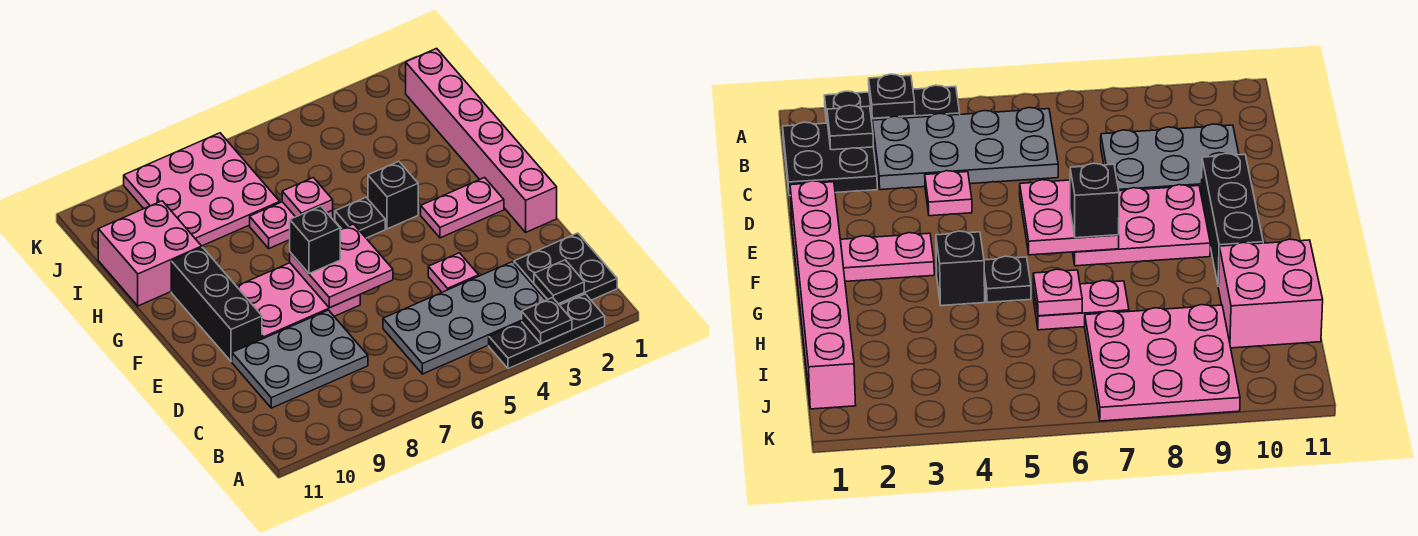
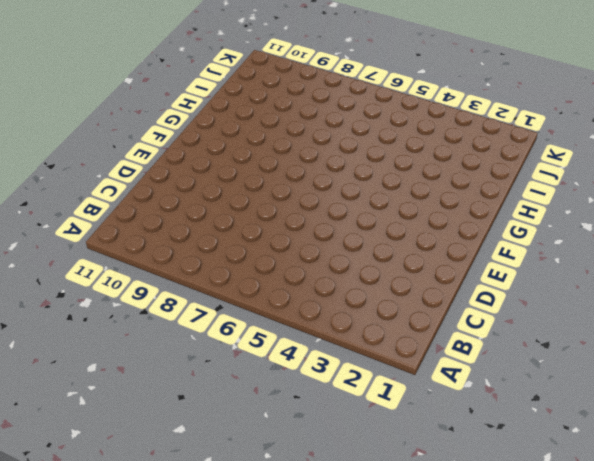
none -> black plate A2:A4 level 1
none -> black plate B1:C2 level 1
none -> grey plate B3:C6 level 1

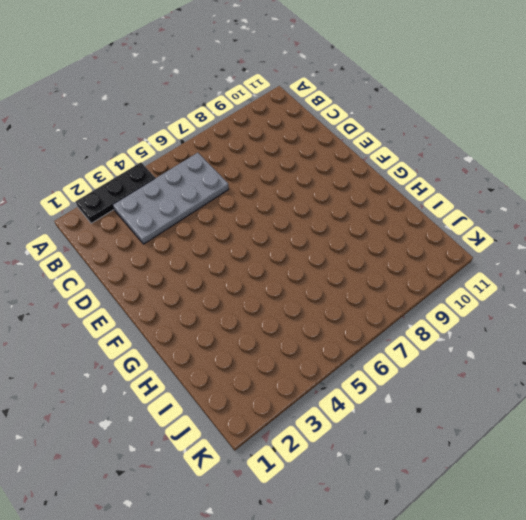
none -> black plate B1:C2 level 1
none -> grey plate C8:D10 level 1
none -> pink plate D4 level 1

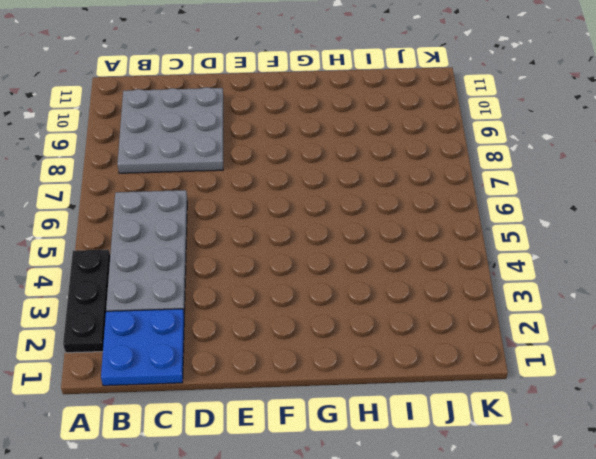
blue plate B1:C2 level 1 -> black plate B1:C2 level 1
grey plate B8:D10 level 1 -> grey plate C8:D10 level 1
none -> pink plate D4 level 1
none -> pink brick E1:J1 level 1
none -> pink plate E7:F9 level 1

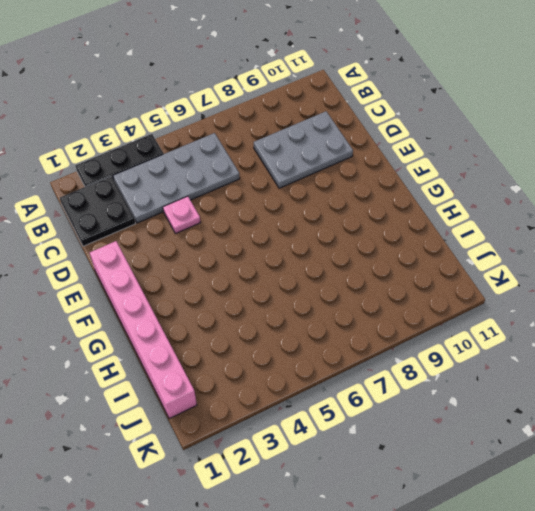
none -> pink plate E7:F9 level 1
none -> black brick E10:G10 level 1
none -> pink plate F2:F3 level 1

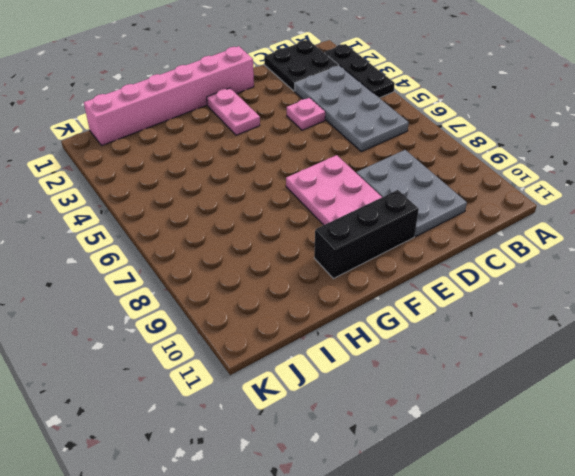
none -> black brick G4 level 1
none -> black plate G5 level 1
none -> pink plate H6:H7 level 1

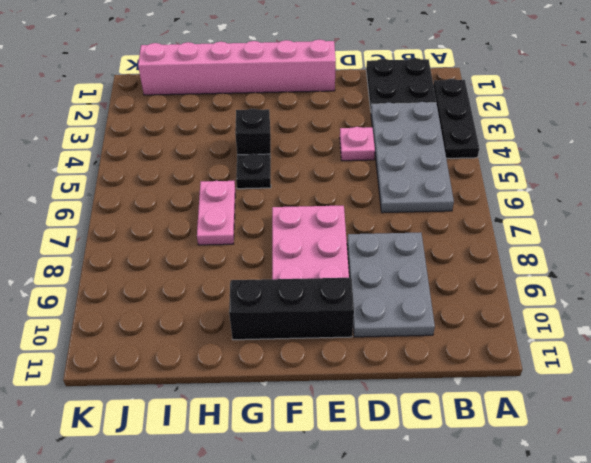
none -> pink plate F2:F3 level 1
none -> pink brick H10:I11 level 1
none -> pink plate I7:K9 level 1

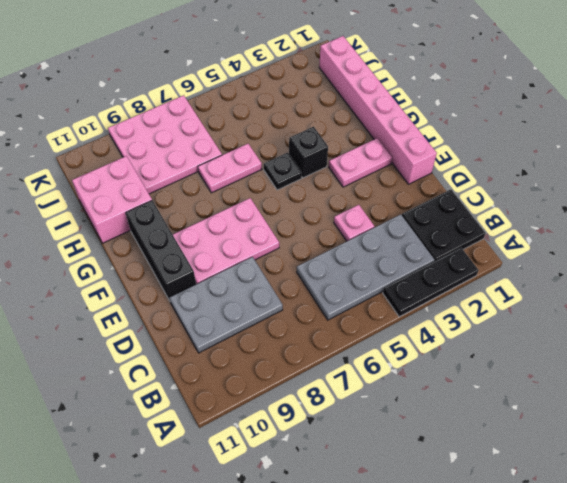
none -> black plate A3 level 2
none -> black plate B2 level 2
none -> pink plate E6:F7 level 2

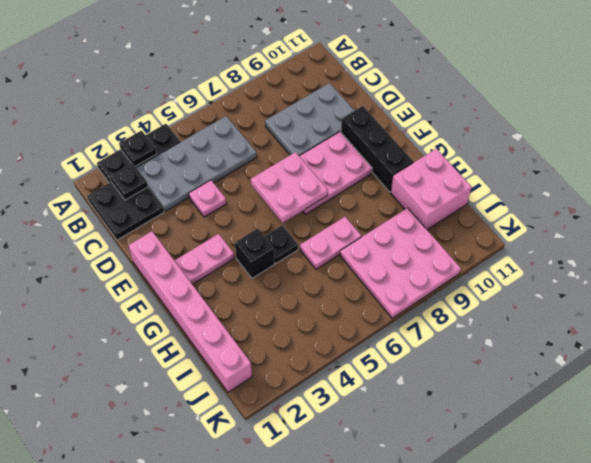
none -> pink plate H6 level 2
none -> black brick F7 level 3

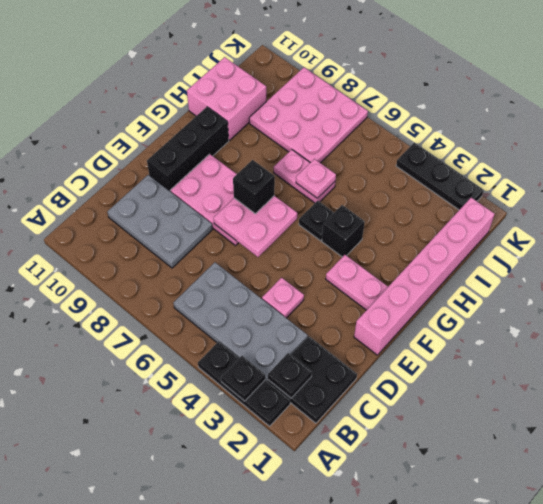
black plate K2:K4 level 1 -> none

